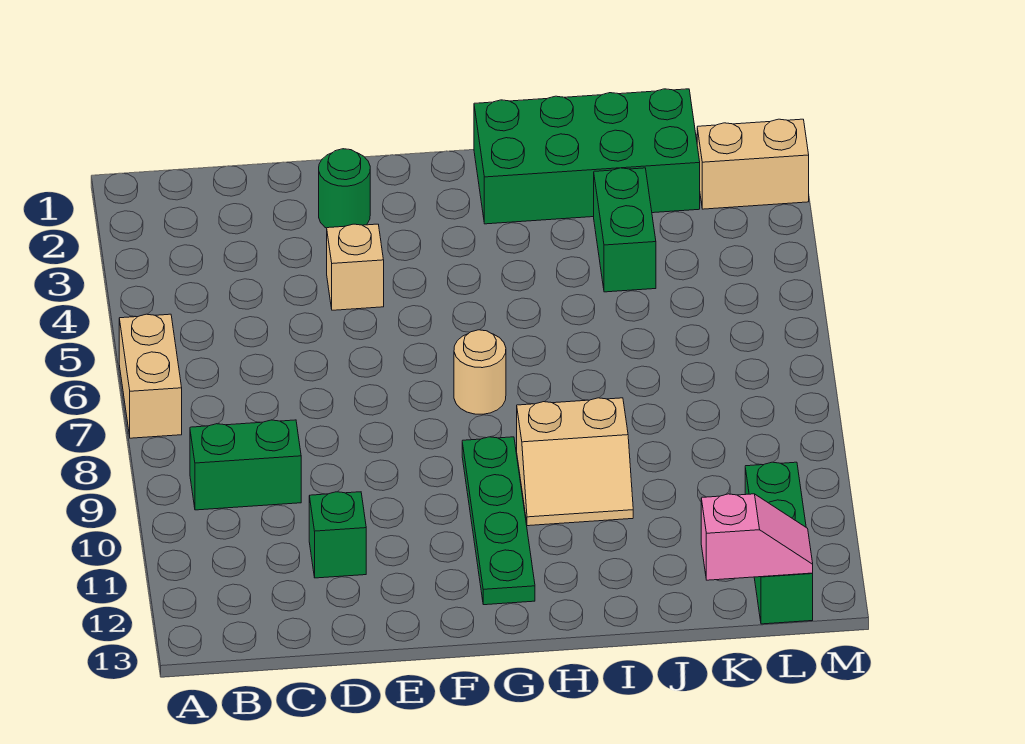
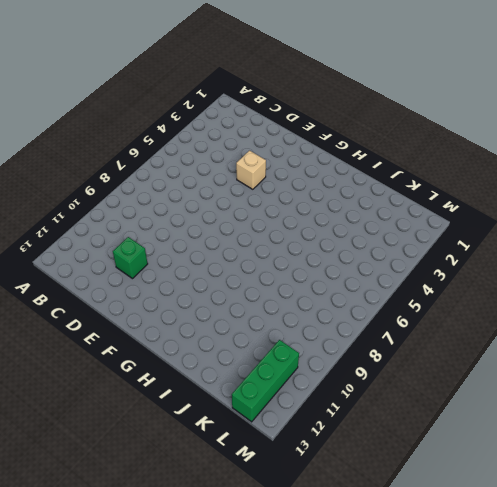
none -> tan brick A6:A7 level 1
none -> green brick B9:C9 level 1
none -> green round brick E2 level 1

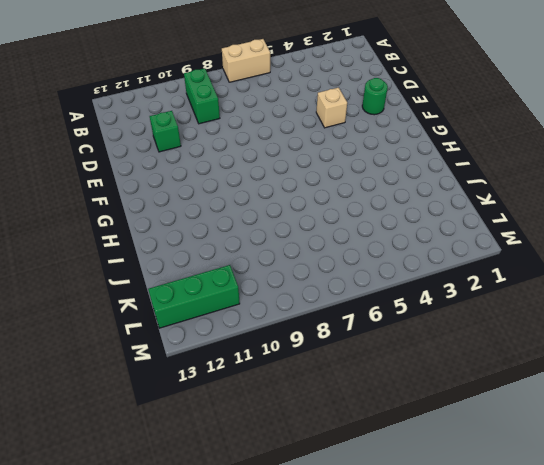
none -> tan round brick G7 level 1
none -> green plate G9:G12 level 1
none -> green brick H1:K2 level 1

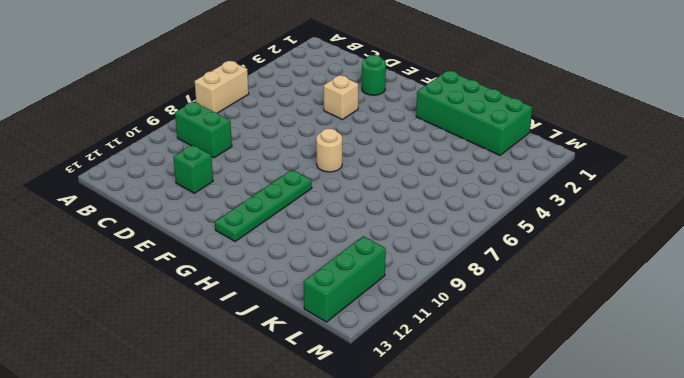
none -> tan slope H9:I10 level 1 top 9
none -> green brick J3:J4 level 1
none -> tan brick L2:M2 level 1

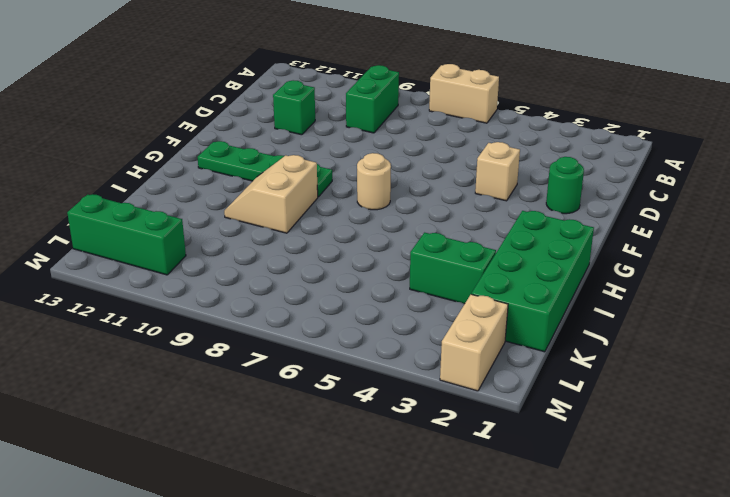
none -> pink slope K13:L13 level 2 top K

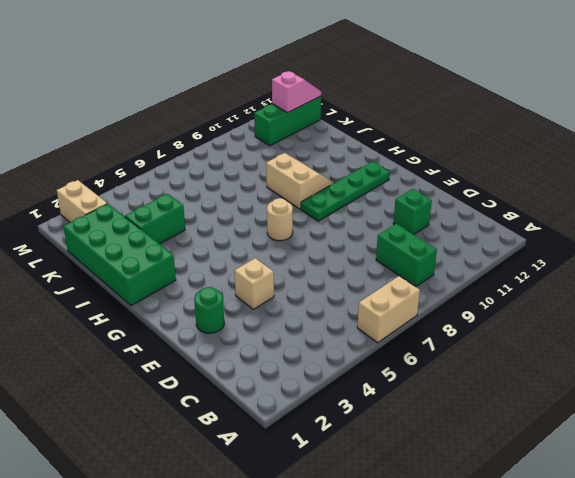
pink slope L12:L13 level 2 top 12 -> pink slope K13:L13 level 2 top K

